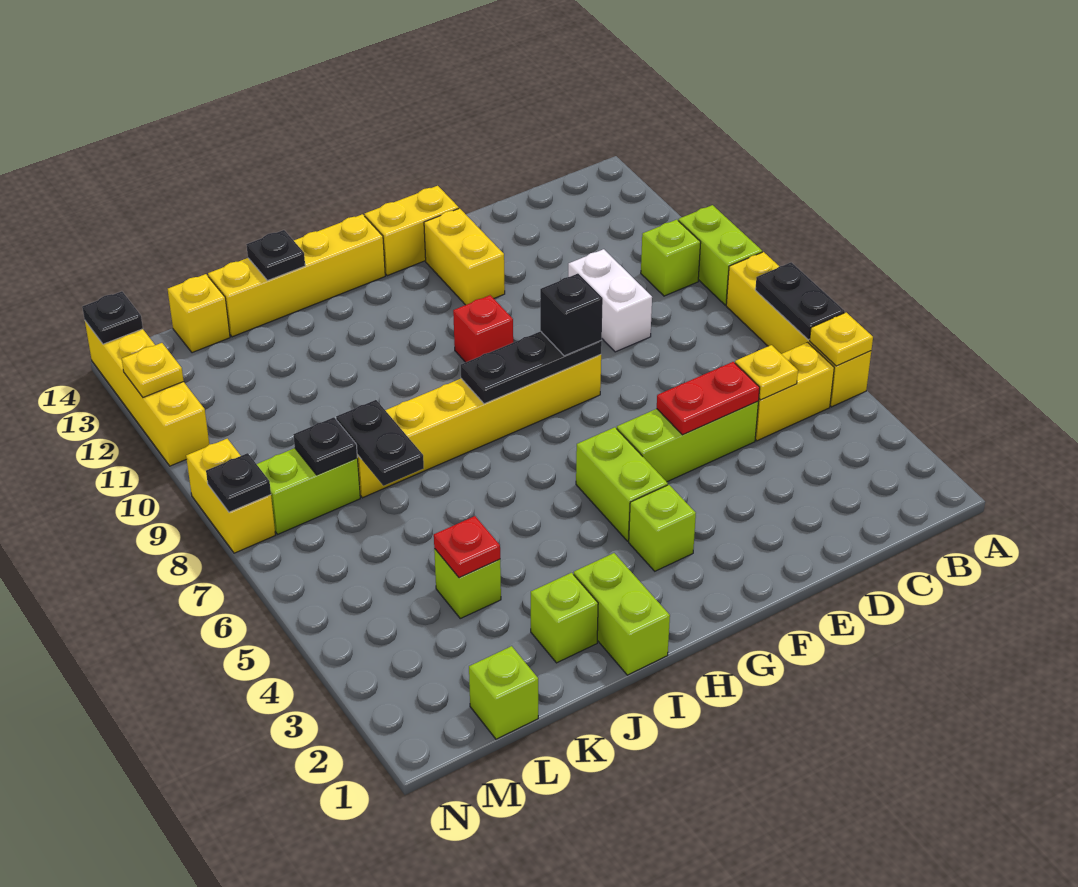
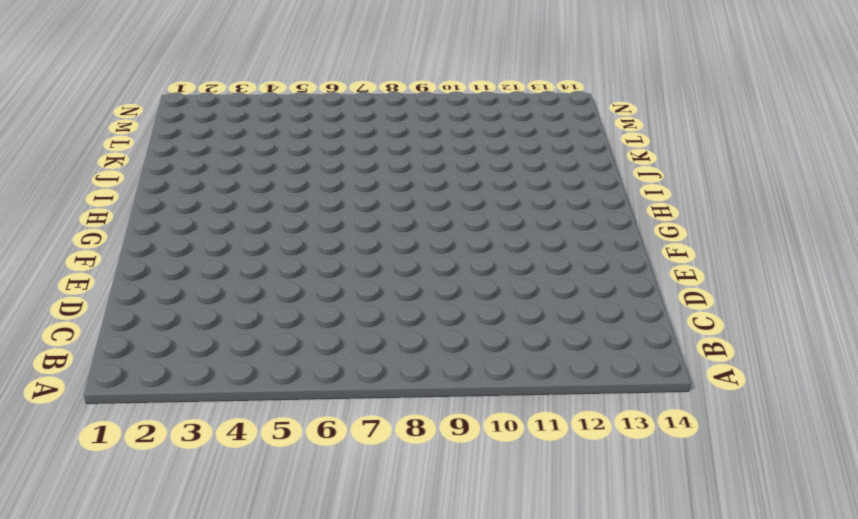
none -> yellow brick A5:A8 level 1
none -> lime brick A9:A10 level 1
none -> yellow brick B5:C5 level 1
none -> lime brick B10 level 1

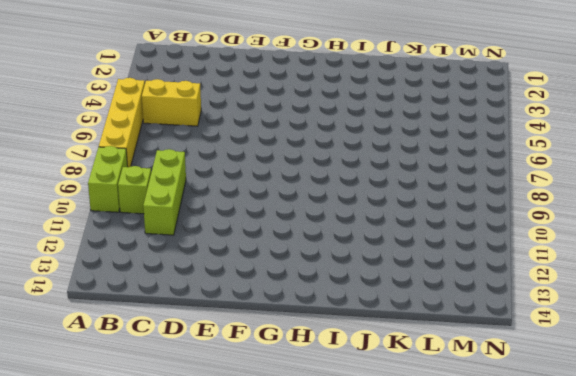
lime brick C9:C11 level 1 -> lime brick D5:F5 level 1
none -> white brick D9:D10 level 1
none -> yellow brick F8:K8 level 1
none -> yellow brick F12:F13 level 1
none -> yellow brick F14:G14 level 1

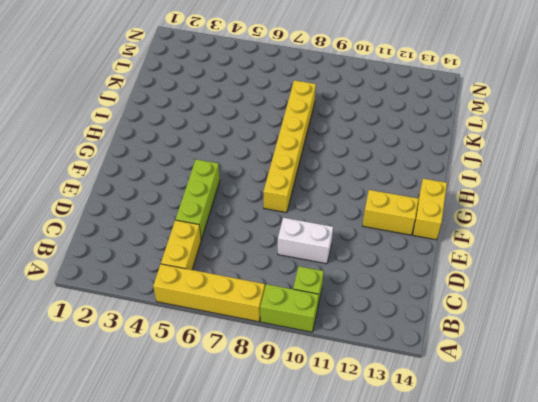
none -> lime brick G3 level 1
none -> lime brick G4:G5 level 1
none -> red brick G10 level 1
none -> yellow brick H14:K14 level 1

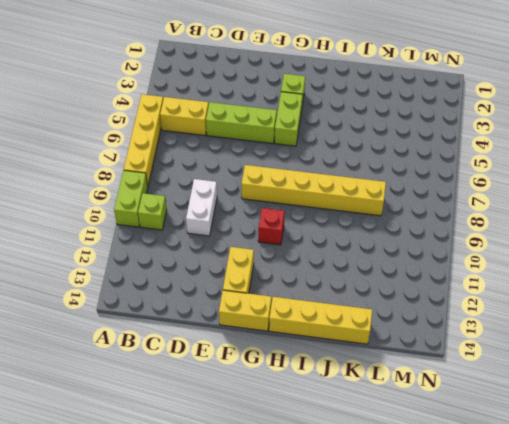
none -> lime brick I1:I2 level 1
none -> lime brick J2 level 1
none -> lime brick K4 level 1
none -> lime brick L1 level 1

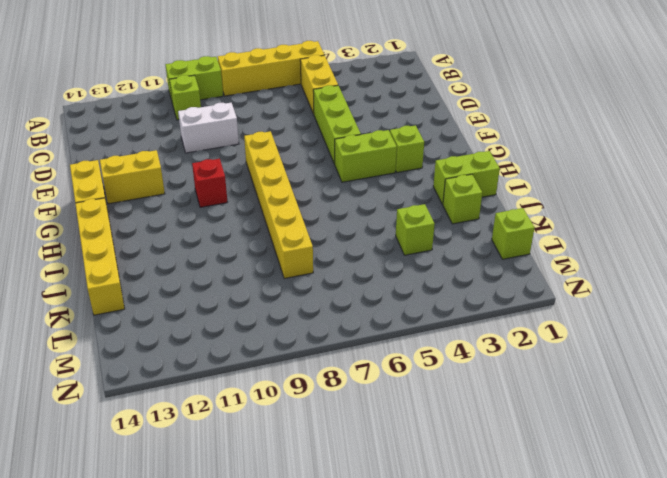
none -> lime brick L8:M8 level 1
none -> yellow brick L14 level 1
none -> yellow brick N8:N9 level 1
none -> yellow brick N11:N14 level 1

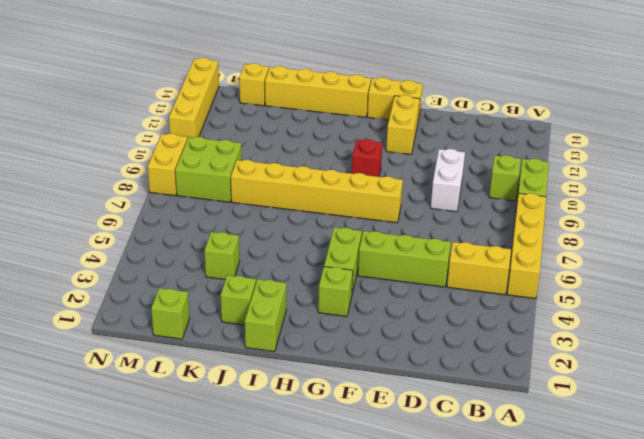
lime brick L8:M9 level 1 -> lime brick L8:M8 level 1
none -> yellow plate A5 level 2
none -> black plate A6:A7 level 2
none -> yellow plate C5 level 2
none -> red plate D5:E5 level 2

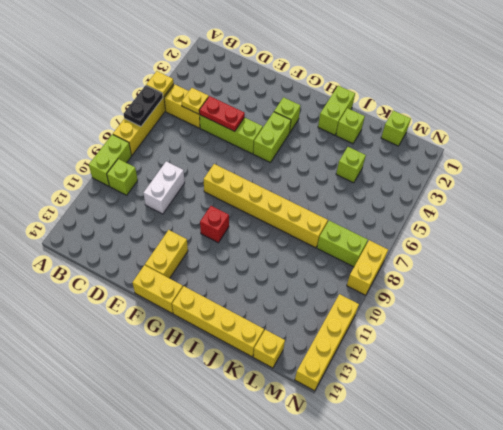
none -> black plate F8:H8 level 2
none -> black plate J14 level 2
none -> red plate K4 level 2
none -> black plate K7:K8 level 2

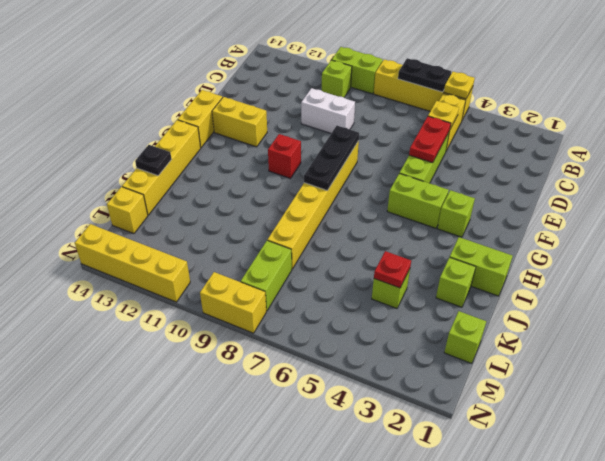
none -> black plate K7:K8 level 2
none -> black plate L8 level 2
none -> black plate N8 level 2
none -> yellow plate N12 level 2

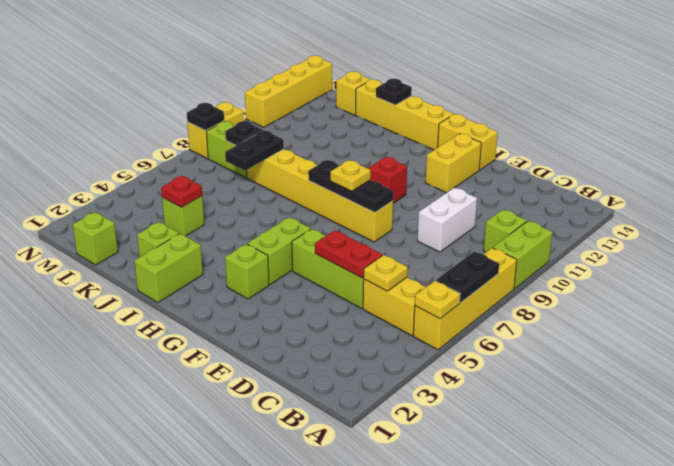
yellow plate G8 level 3 -> yellow plate N12 level 2
none -> black plate N14 level 2
none -> black brick F8 level 3

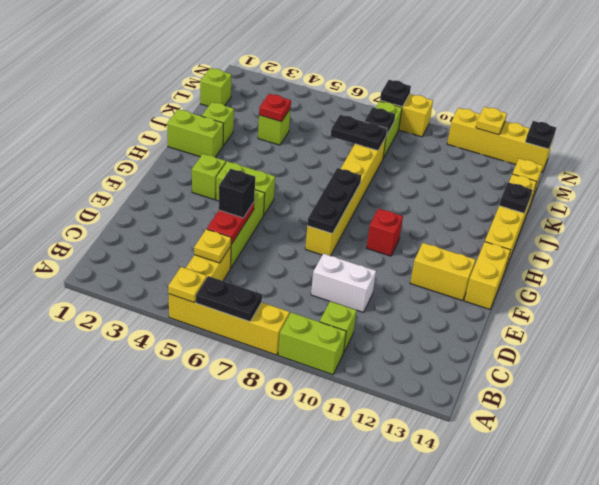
black brick E5 level 3 -> black brick F8 level 3

